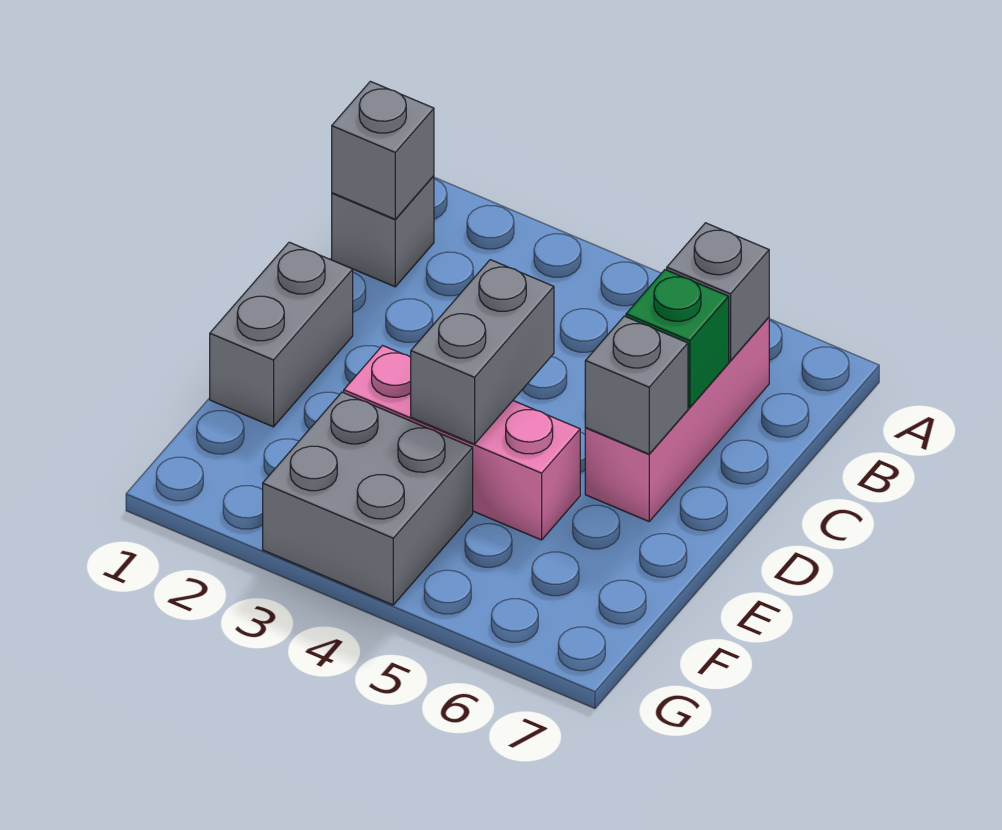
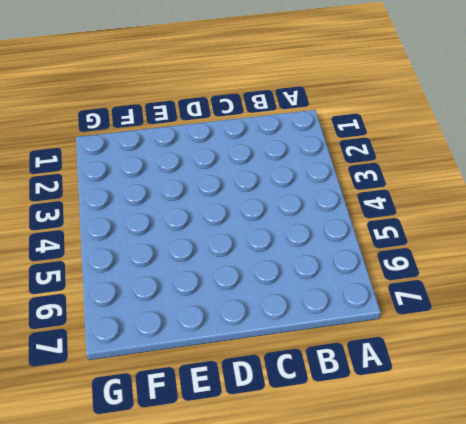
none -> grey brick B1 level 1
none -> pink brick B6:D6 level 1

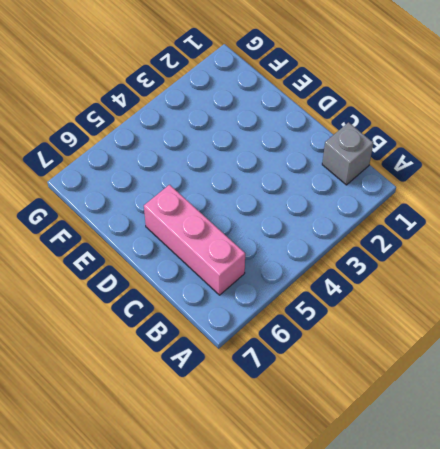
none -> grey brick D1:E1 level 1
none -> pink brick E3:E5 level 1

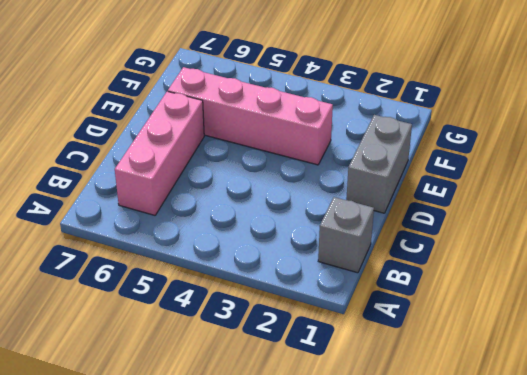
pink brick E3:E6 level 1 -> pink brick E3:E5 level 1
none -> grey brick F3:G4 level 1
none -> grey brick B1 level 2

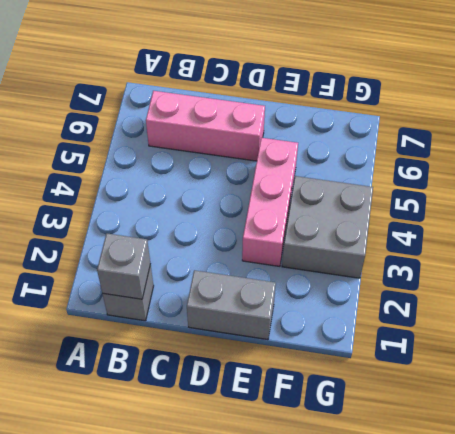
none -> grey brick B6 level 2
none -> green brick C6 level 2

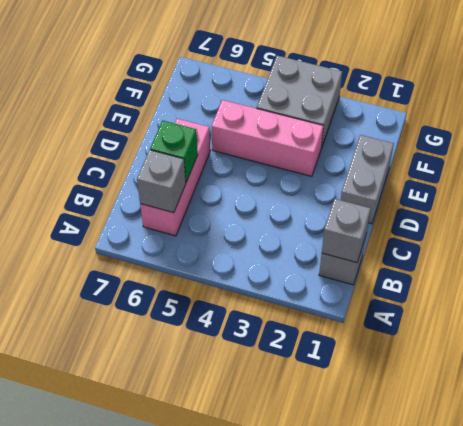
none -> grey brick D4:E4 level 2
none -> grey brick D6 level 2

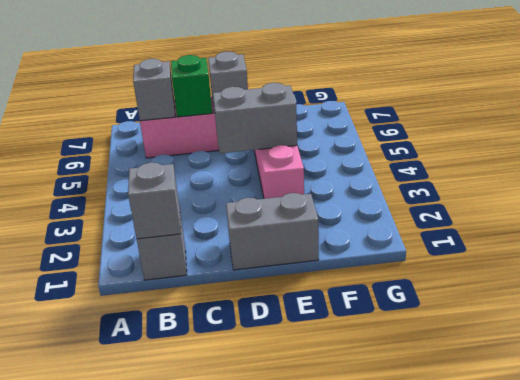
none -> grey brick F3:G4 level 1

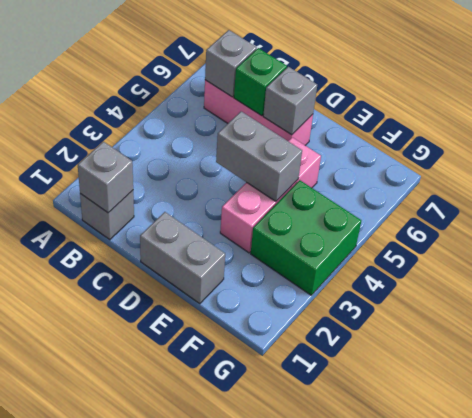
green brick F3:G4 level 1 -> grey brick F3:G4 level 1

